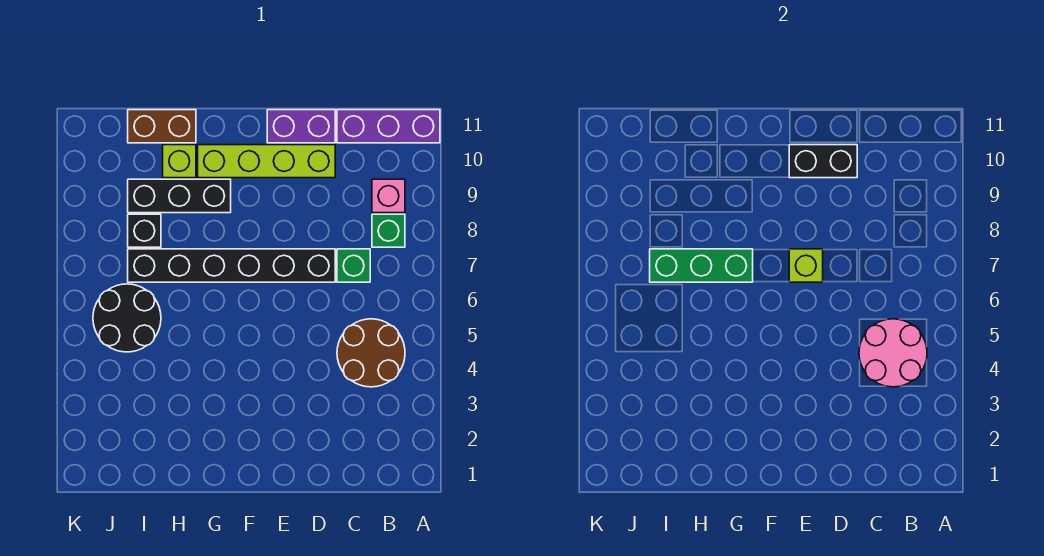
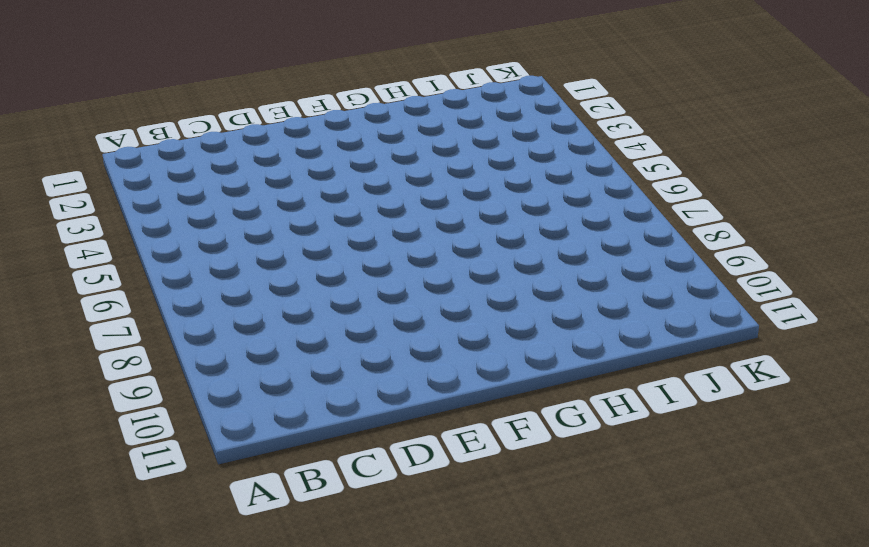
none -> purple brick A11:C11 level 1
none -> brown round brick B4:C5 level 1
none -> green brick B8 level 1

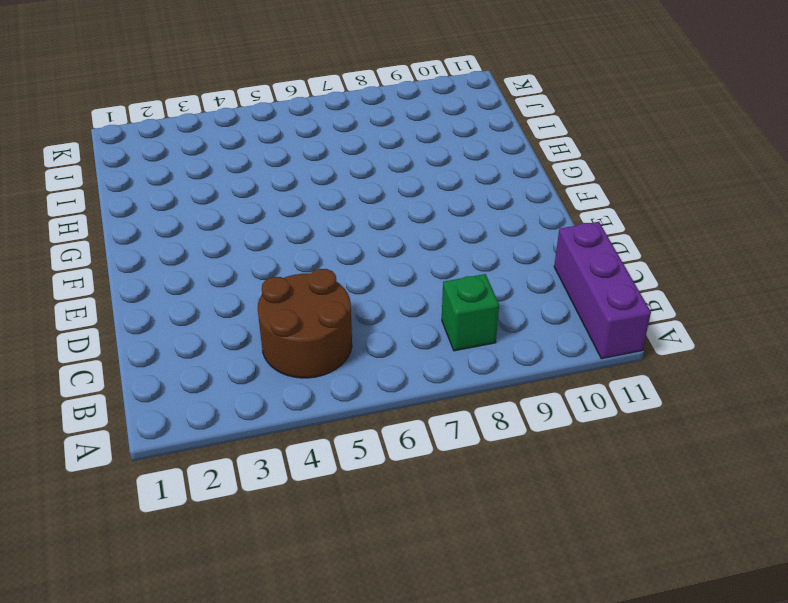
none -> pink brick B9 level 1
none -> green brick C7 level 1
none -> black brick D7:I7 level 1

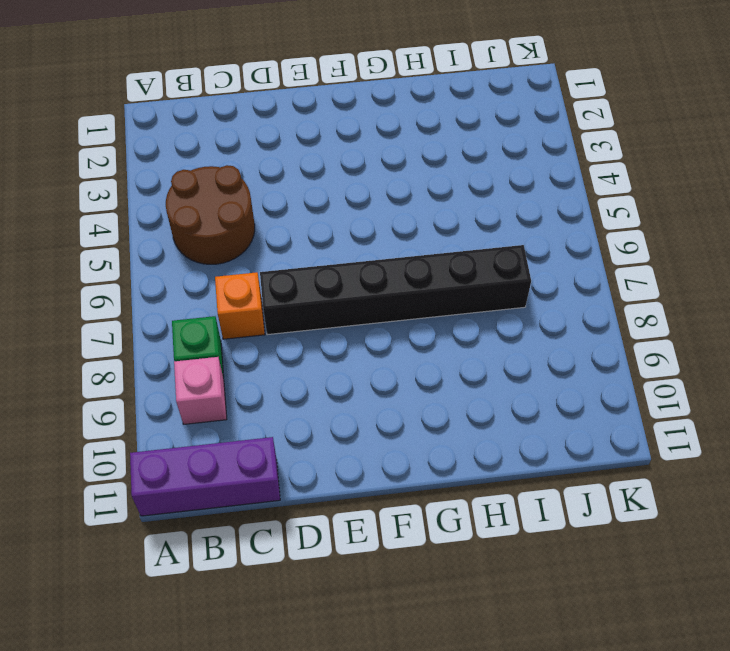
orange brick C7 level 1 -> green brick C7 level 1
none -> lime brick D10:G10 level 1
none -> purple brick D11:E11 level 1
none -> black brick G9:I9 level 1

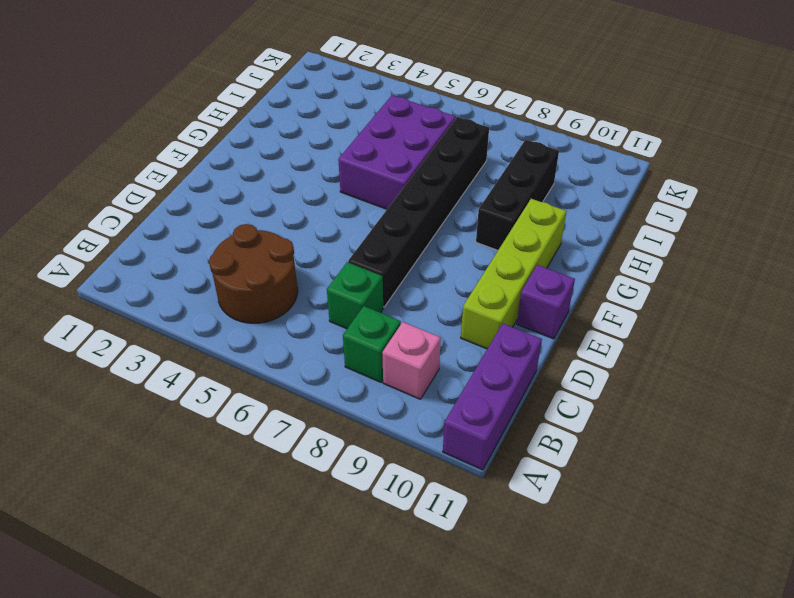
purple brick E11 level 1 -> purple brick D11:E11 level 1
purple brick G5:I6 level 1 -> black round brick I5:J6 level 1
none -> lime brick H10 level 1
none -> brown brick H11:I11 level 1
none -> black brick I8 level 1

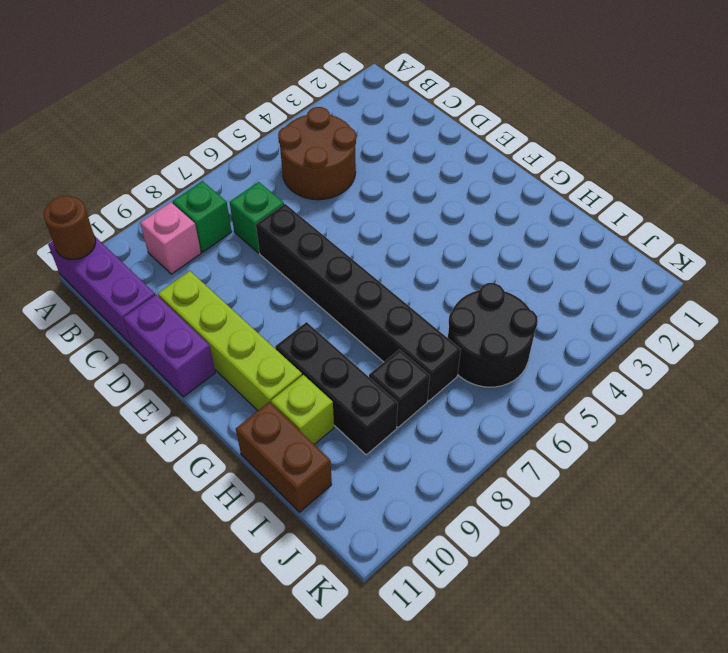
brown round brick A11 level 2 -> none
none -> pink round brick B4:C5 level 2
none -> black brick D10:E10 level 2
none -> lime brick E7 level 2

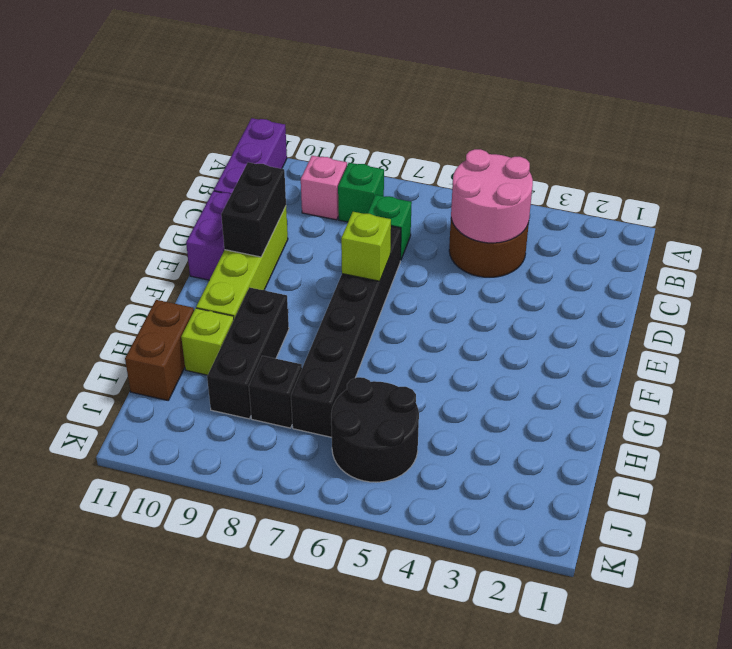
none -> green brick G7:I7 level 2

